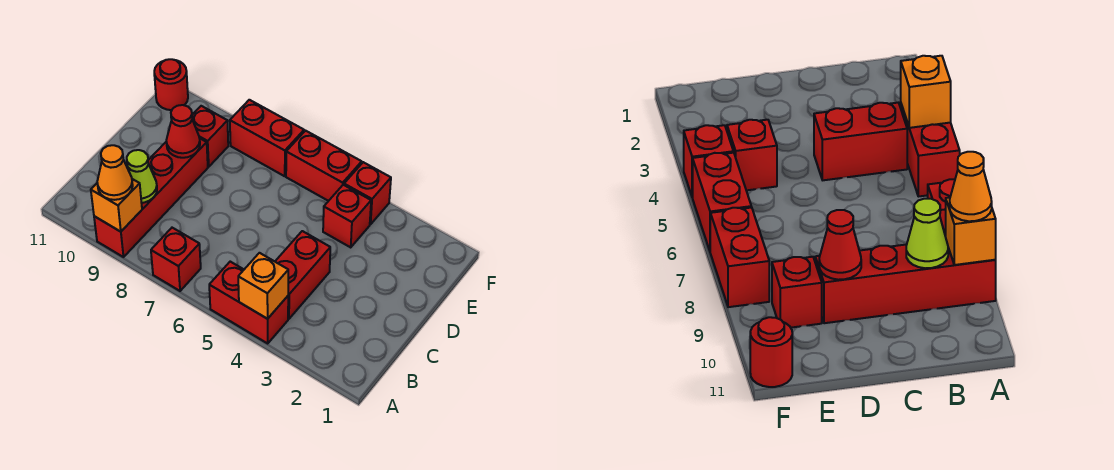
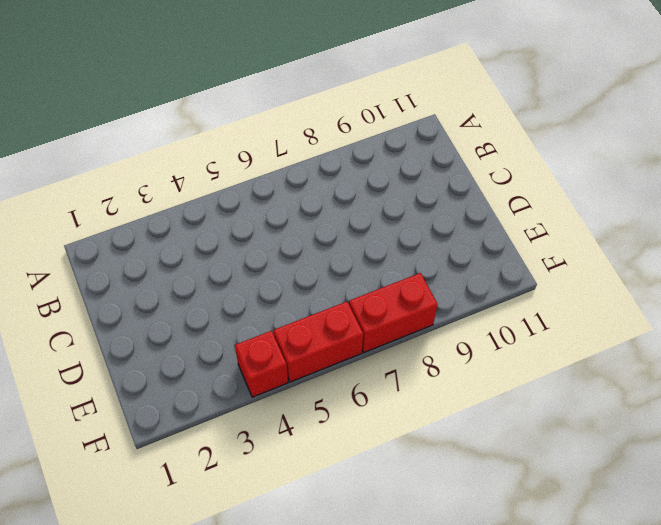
none -> red brick A4:A5 level 1
none -> red brick A7 level 1
none -> red brick A9:D9 level 1

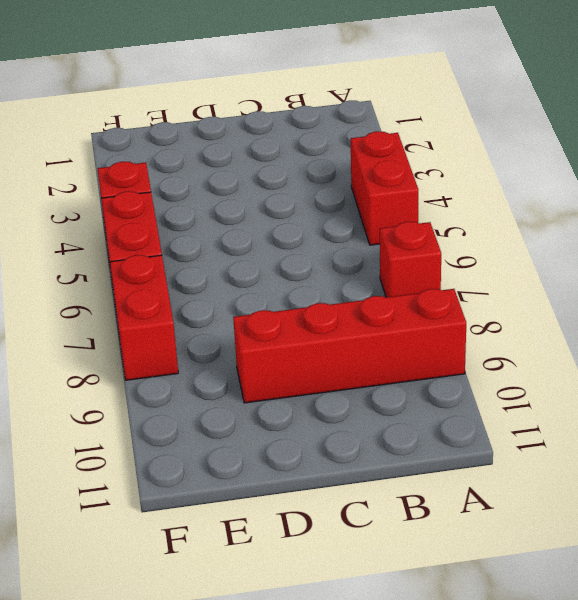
none -> red brick B4:C4 level 1
none -> red brick E4 level 1
none -> red brick E9 level 1

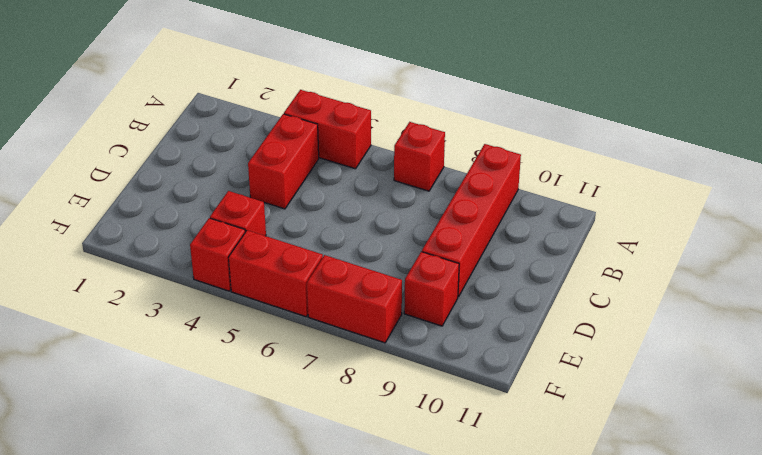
none -> red round brick F11 level 1
none -> orange brick A4 level 2
none -> orange brick A9 level 2

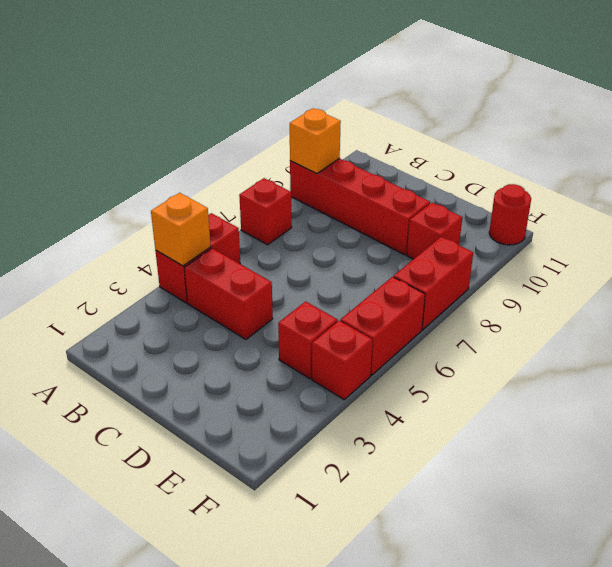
none -> lime cone B9 level 2
none -> red cone D9 level 2
none -> orange cone A9 level 3

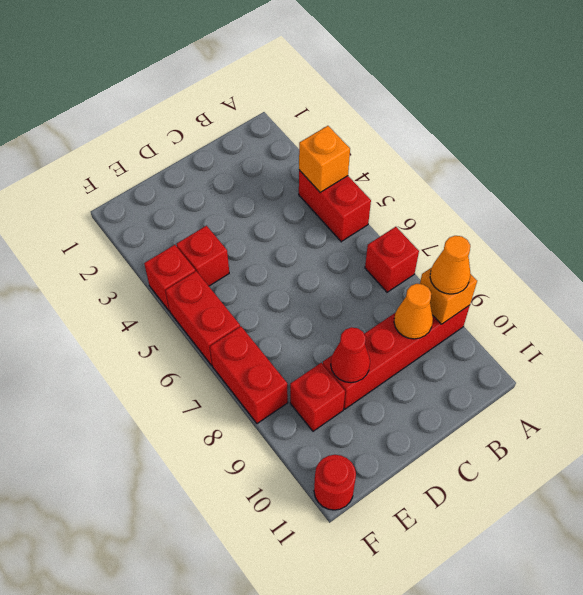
orange cone B9 level 2 -> lime cone B9 level 2
none -> red brick B4:C4 level 1

